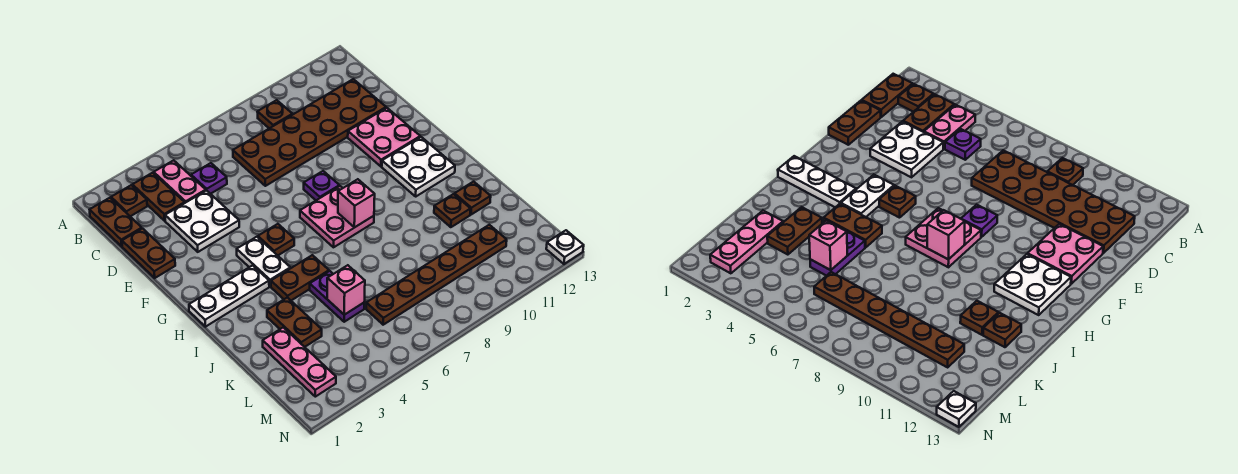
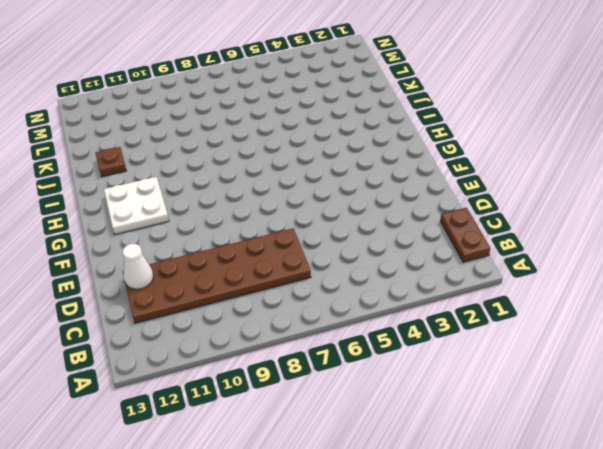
white cone D12 level 2 -> none
none -> brown plate B2 level 1
none -> brown plate B3:C3 level 1
none -> pink plate B4:C4 level 1

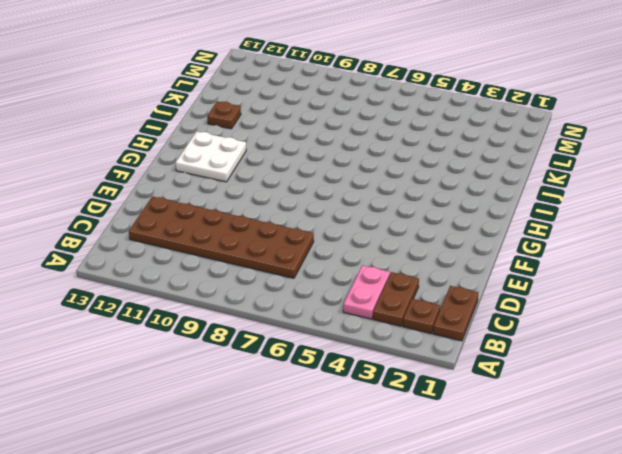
none -> brown plate B9 level 1
none -> purple plate C5 level 1
none -> brown plate D1:E1 level 1

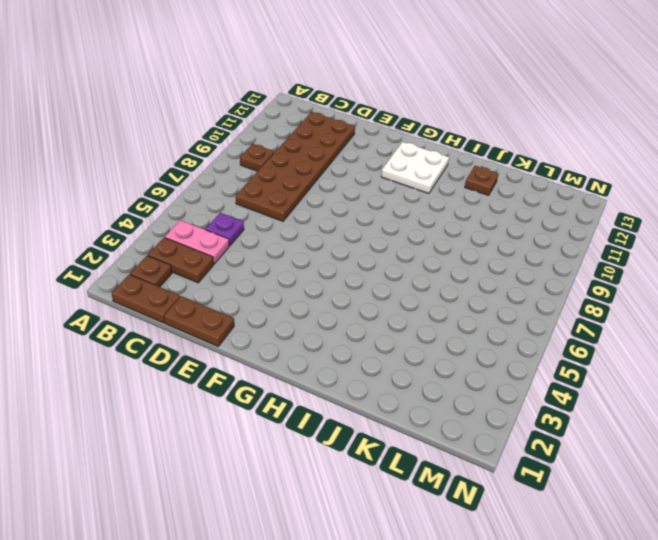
none -> white plate D3:E4 level 1
none -> pink plate E11:F12 level 1
none -> purple plate F8 level 1

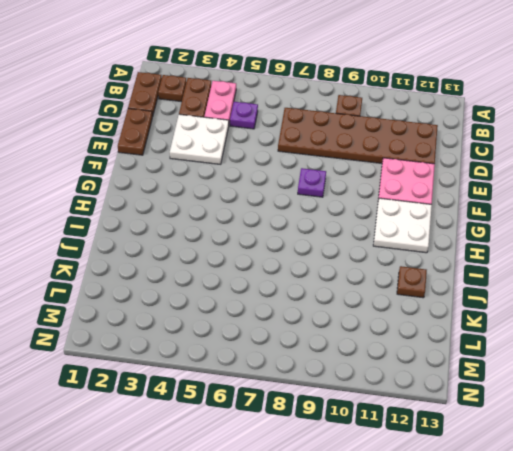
none -> white plate G4:H4 level 1
none -> brown plate G5 level 1
none -> pink plate G7:H8 level 1

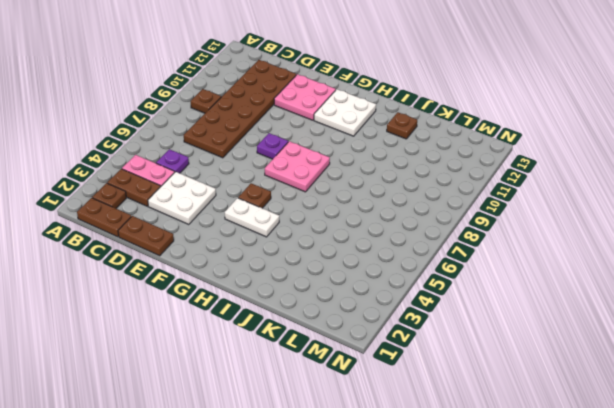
none -> white plate H1:H3 level 1
none -> brown plate I4:I5 level 1
none -> brown plate J3:K3 level 1

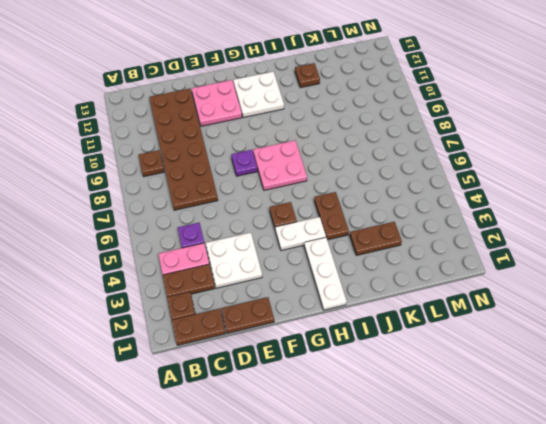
none -> purple plate J5:K5 level 1
none -> brown plate J11 level 1
none -> pink plate K2:M2 level 1

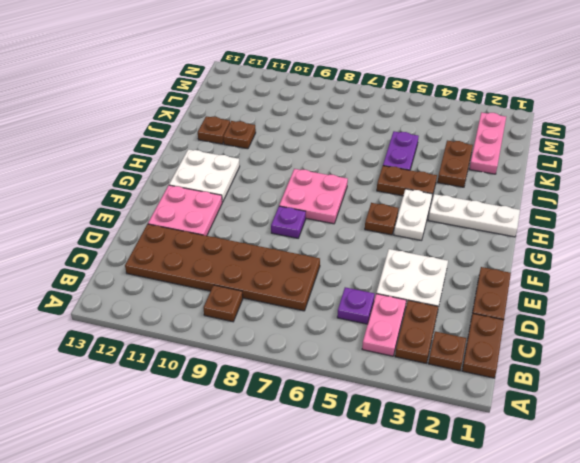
none -> brown plate L6:L11 level 1
none -> white plate N13 level 1
none -> pink brick H8 level 2

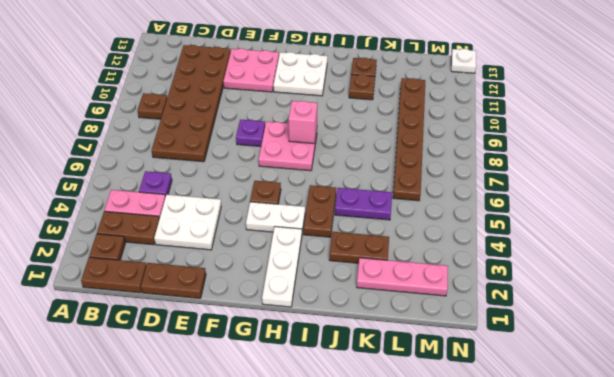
none -> pink brick K5 level 2

